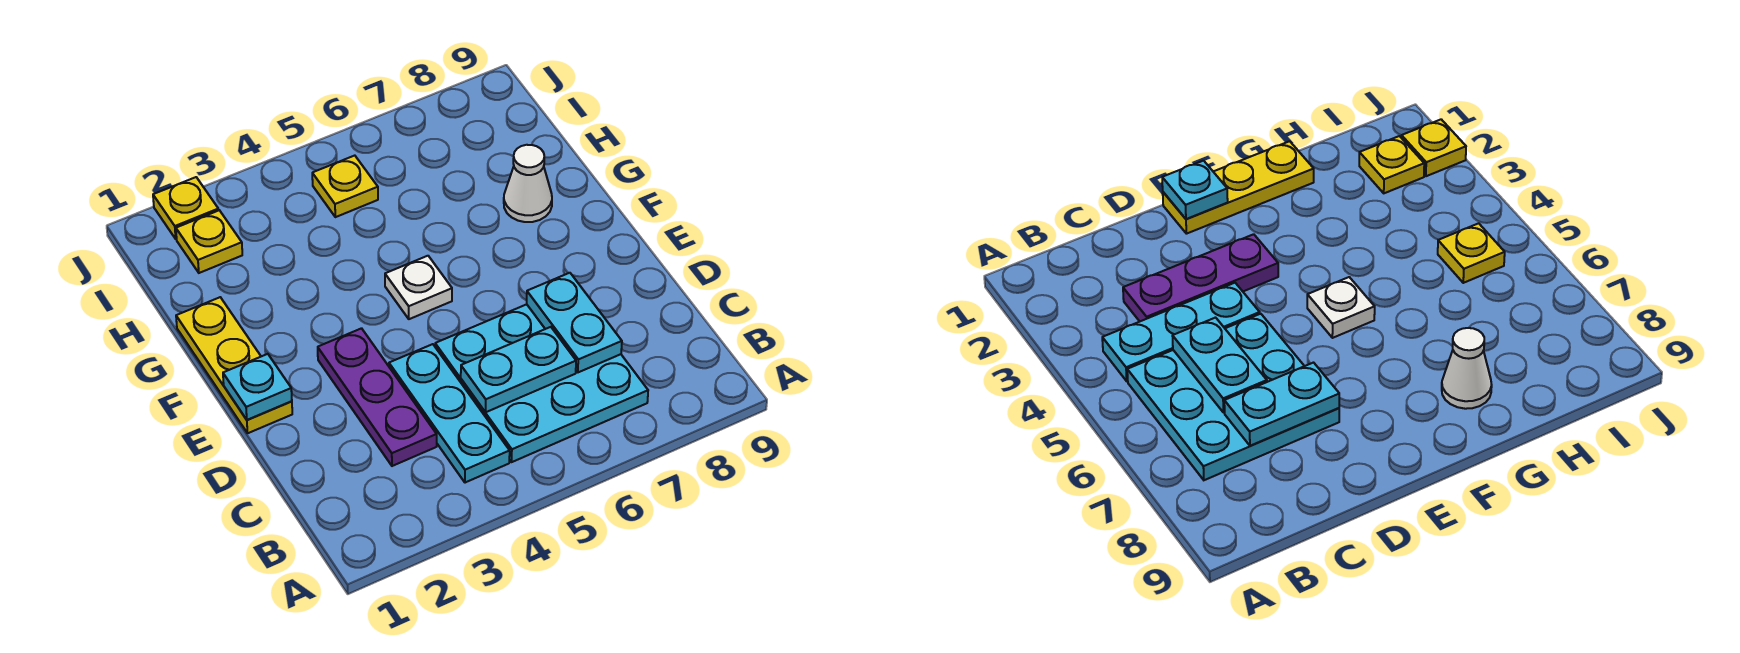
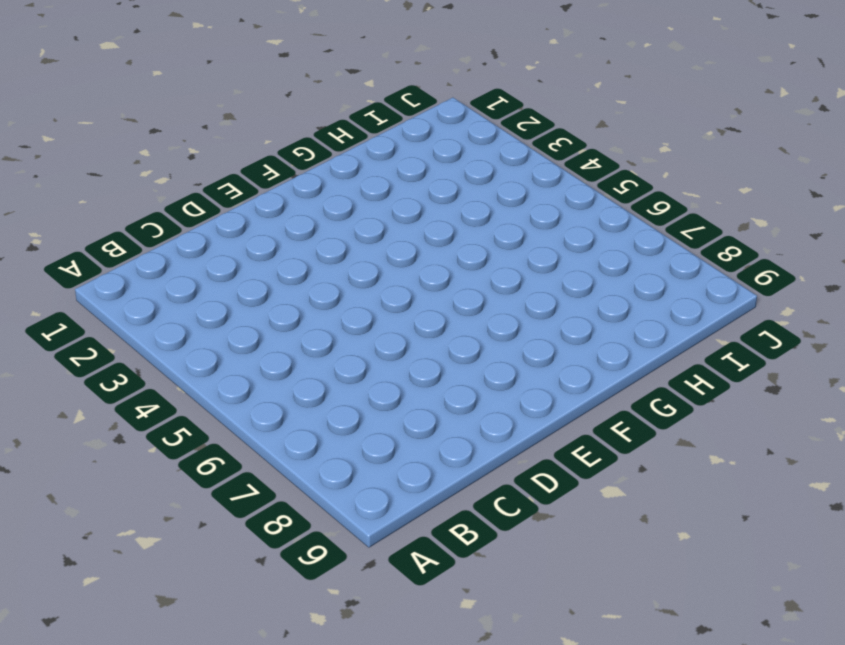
none -> cyan plate B4:D4 level 1
none -> cyan plate B5:D7 level 1
none -> purple plate C3:E3 level 1

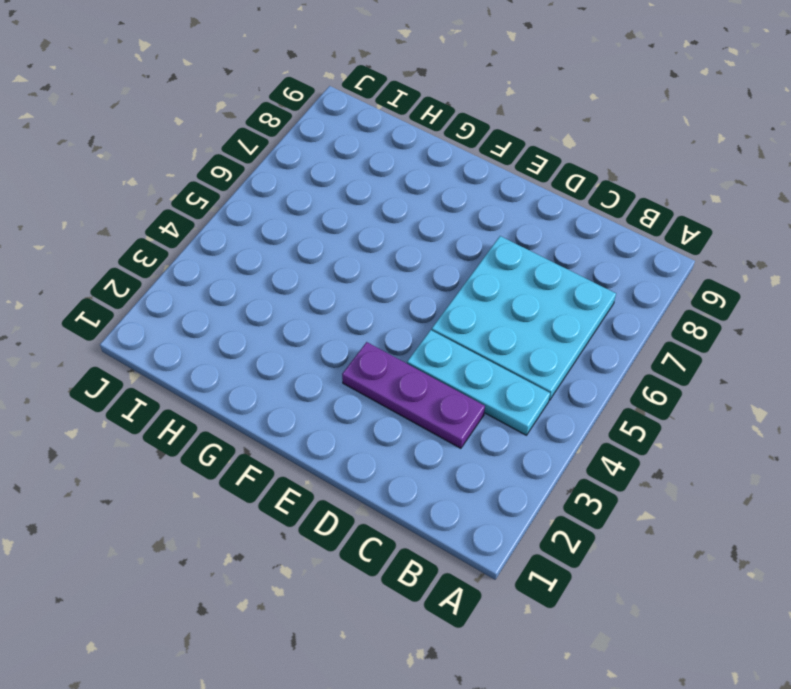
none -> yellow plate E1:G1 level 1
none -> white plate F5 level 1
none -> white cone G8 level 1

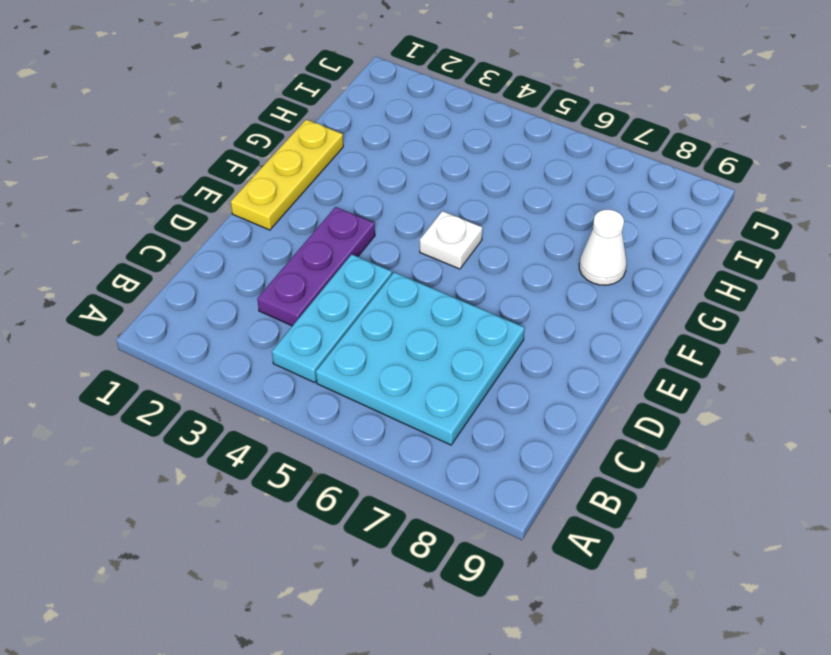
none -> yellow plate I2 level 1
none -> yellow plate I5 level 1
none -> yellow plate J2 level 1

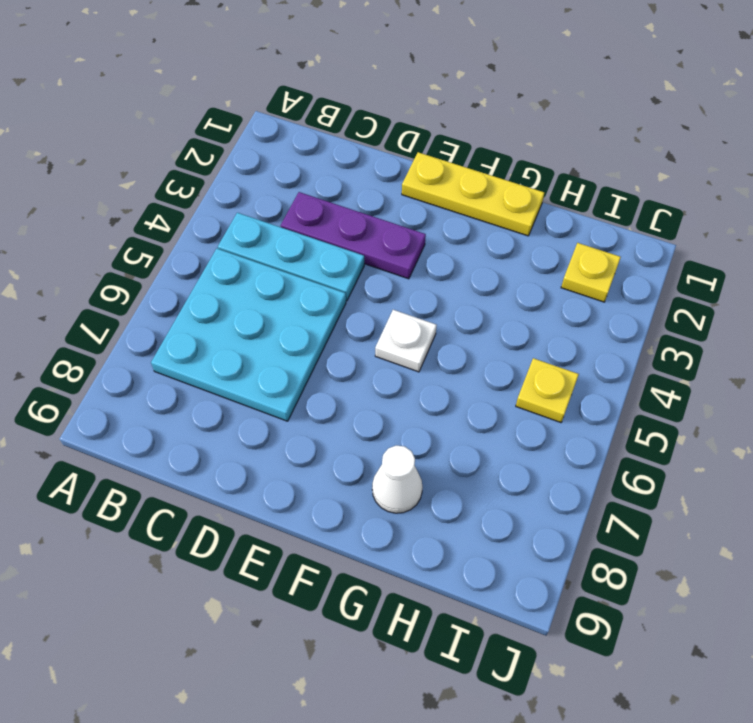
none -> yellow plate J2 level 1
none -> cyan plate C5:C6 level 2
none -> cyan plate C7:D7 level 2

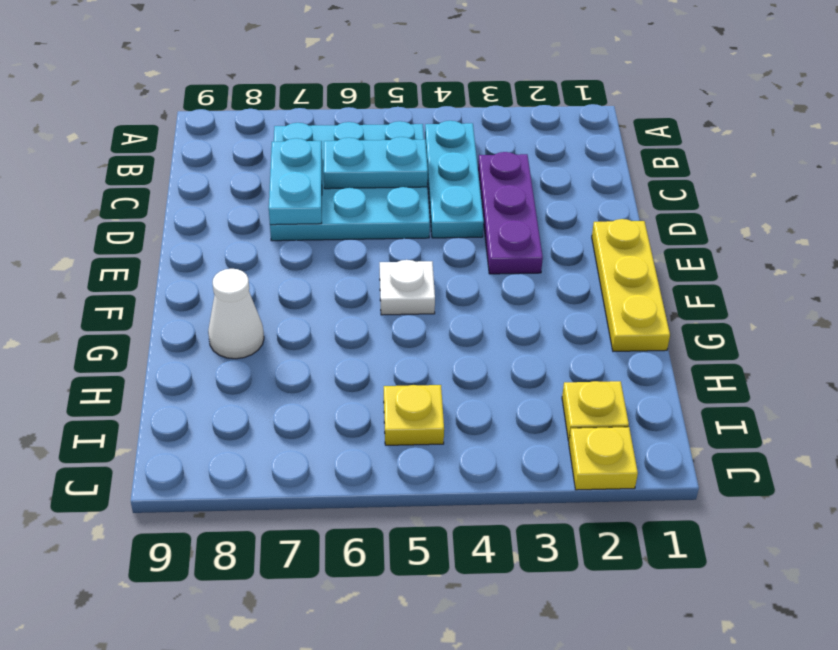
none -> cyan plate E1 level 2

